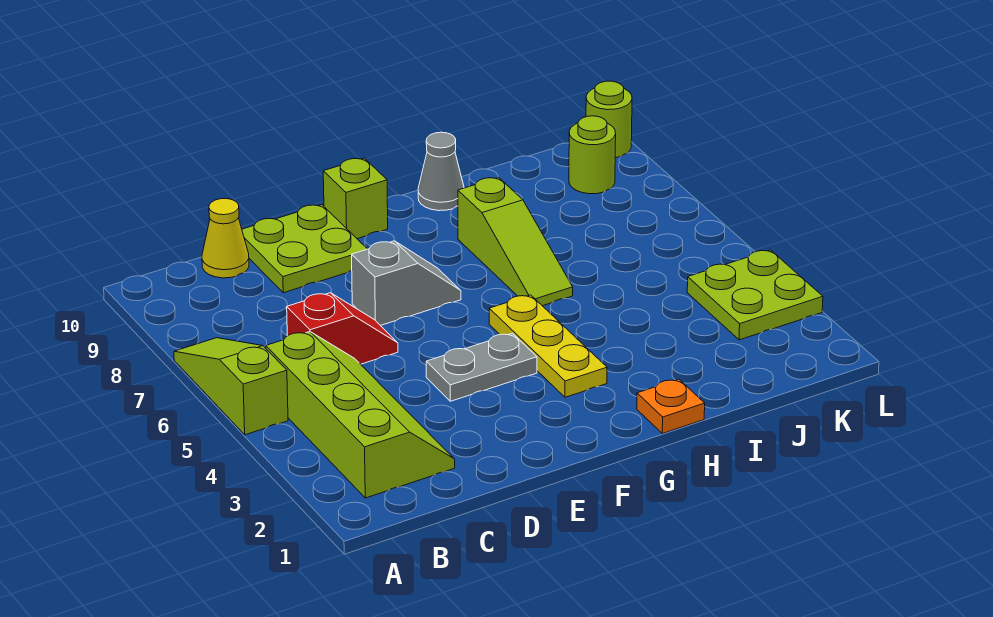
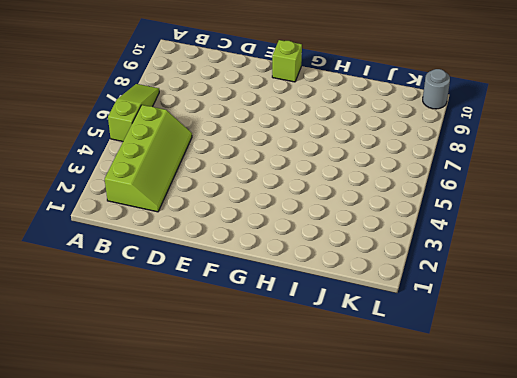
grey round brick L10 level 1 -> lime round brick L10 level 1
none -> red slope C6:D6 level 1 top C
none -> yellow cone C10 level 1
none -> lime plate D9:E10 level 1

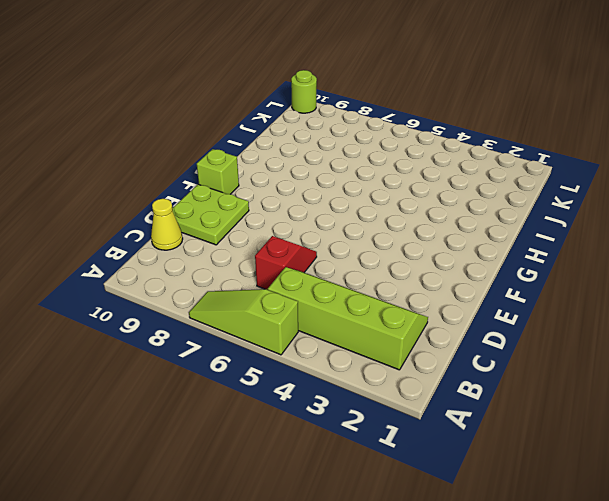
none -> grey plate E4:F4 level 1
none -> grey slope E7:F7 level 1 top E
none -> yellow plate G3:G5 level 1

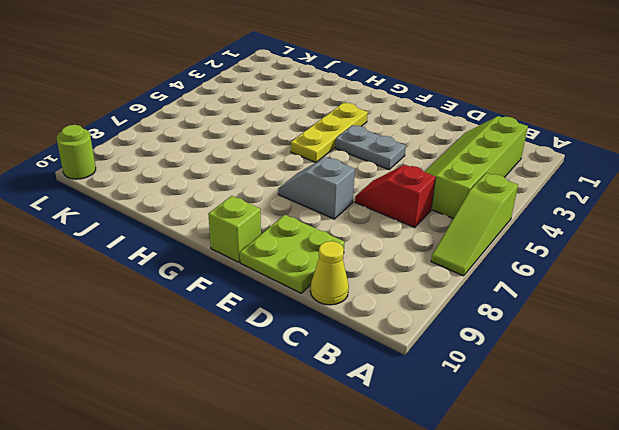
none -> orange plate H1 level 1
none -> lime slope H6:H8 level 1 top 8
none -> grey cone H10 level 1

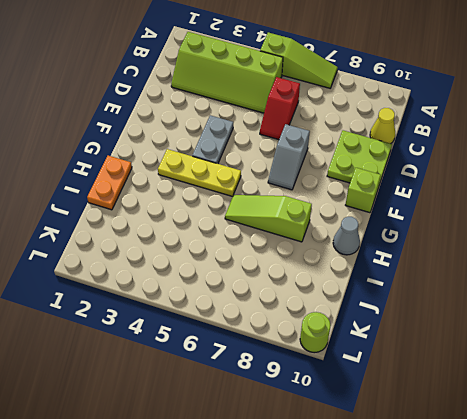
orange plate H1:I1 level 1 -> orange plate H1 level 1
none -> lime plate K3:L4 level 1
none -> lime round brick K9 level 1

